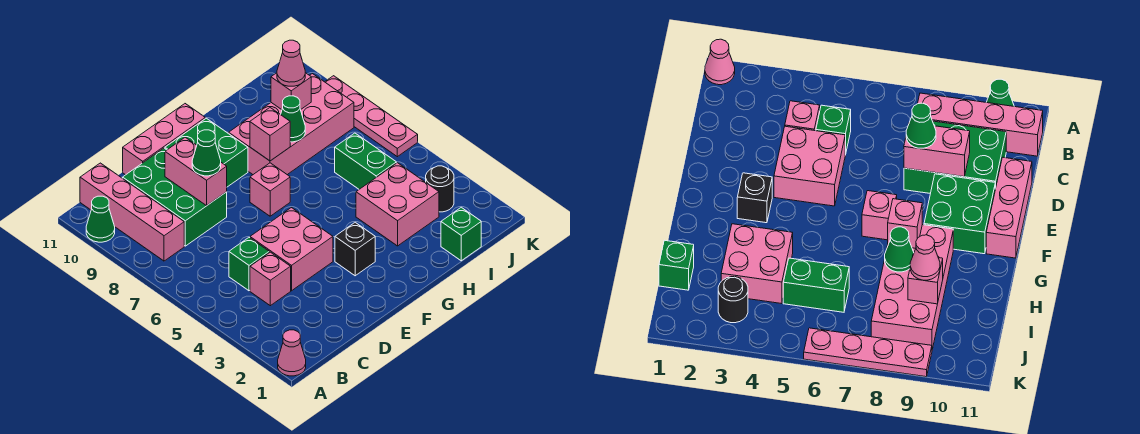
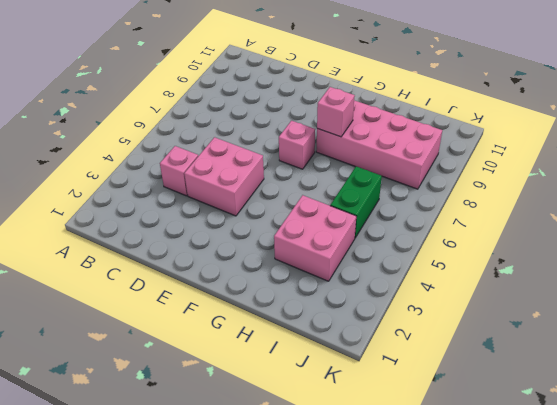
none -> pink cone A1 level 1
none -> green cone A10 level 1
none -> pink brick B8:B11 level 1

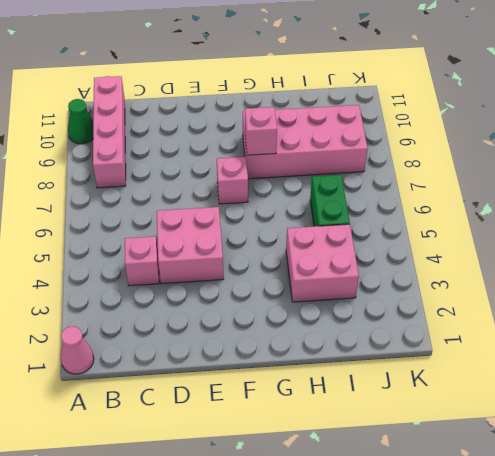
none -> green brick C5 level 1
none -> green brick C8:D10 level 1
none -> pink brick D11:F11 level 1

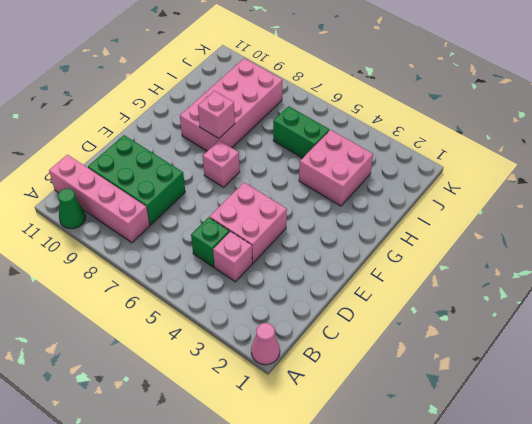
none -> pink brick D11:F11 level 1
none -> green brick E9:F10 level 1
none -> black brick F3 level 1

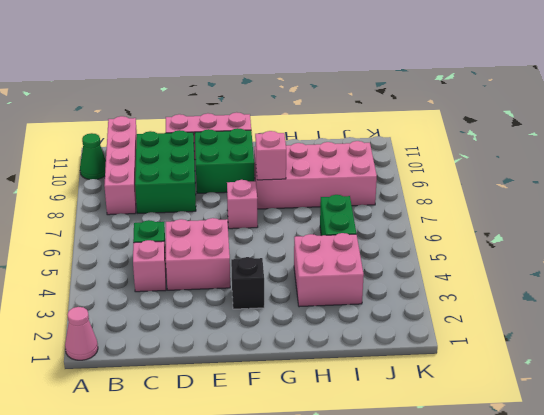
none -> green brick I1 level 1
none -> black round brick J3 level 1
none -> pink plate K6:K9 level 1

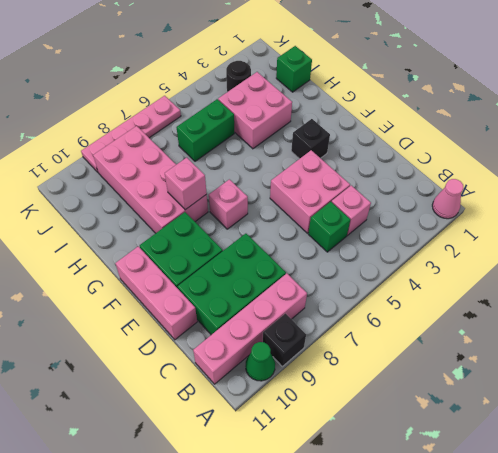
black brick A9 level 1 -> none
none -> pink brick D8:D9 level 2
none -> green cone H8 level 2
none -> pink brick I9 level 2

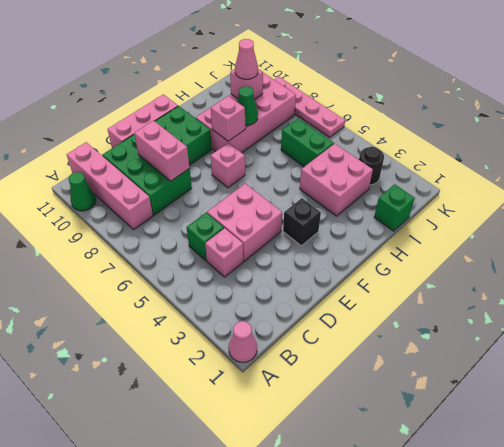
none -> green cone D8 level 3

